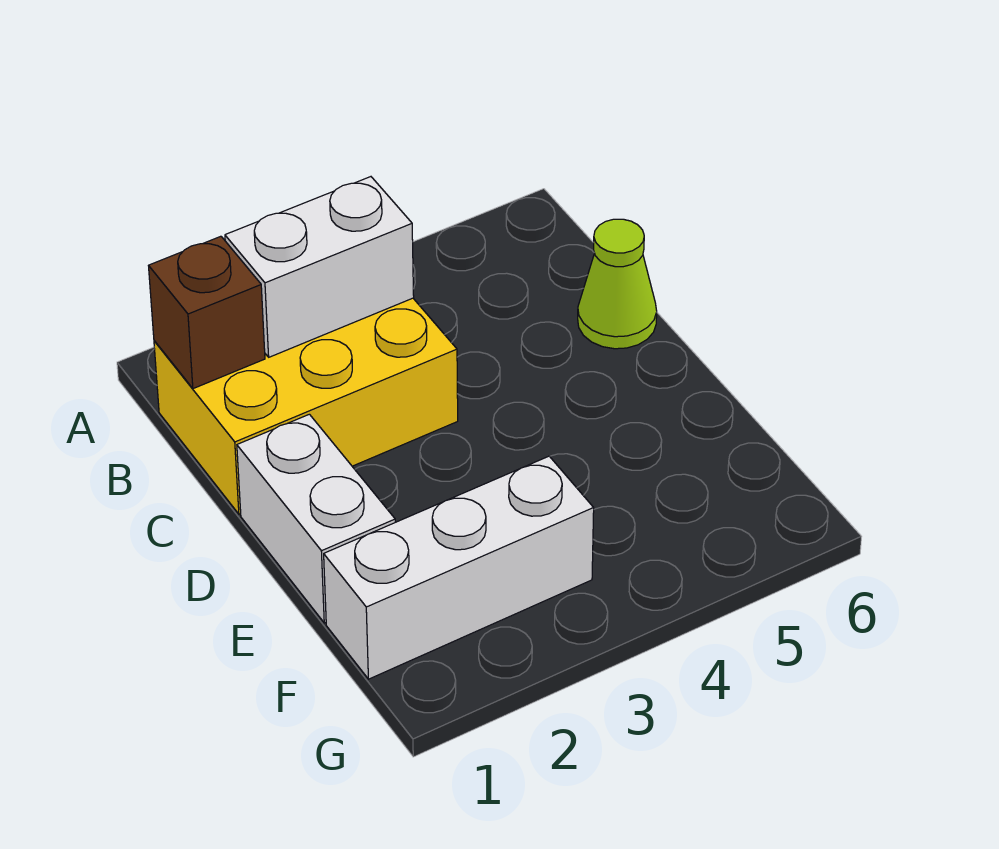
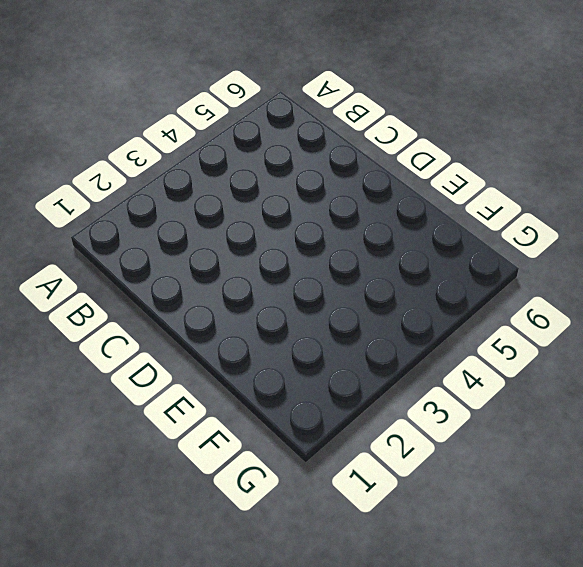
none -> yellow brick B1:C3 level 1
none -> lime cone C6 level 1

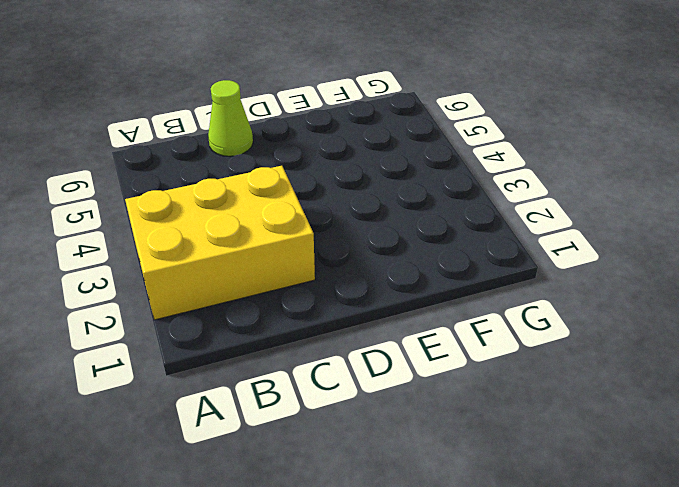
yellow brick A2:C3 level 1 -> yellow brick B1:C3 level 1
none -> white brick D1:E1 level 1
none -> white brick F1:F3 level 1

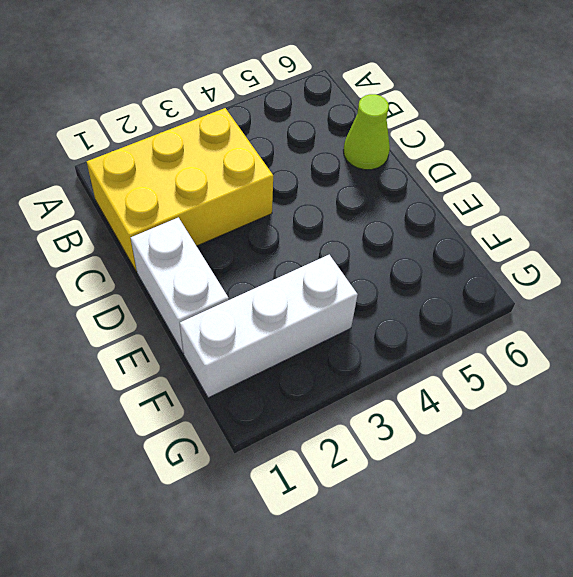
none -> brown brick B1 level 2
none -> white brick B2:B3 level 2

